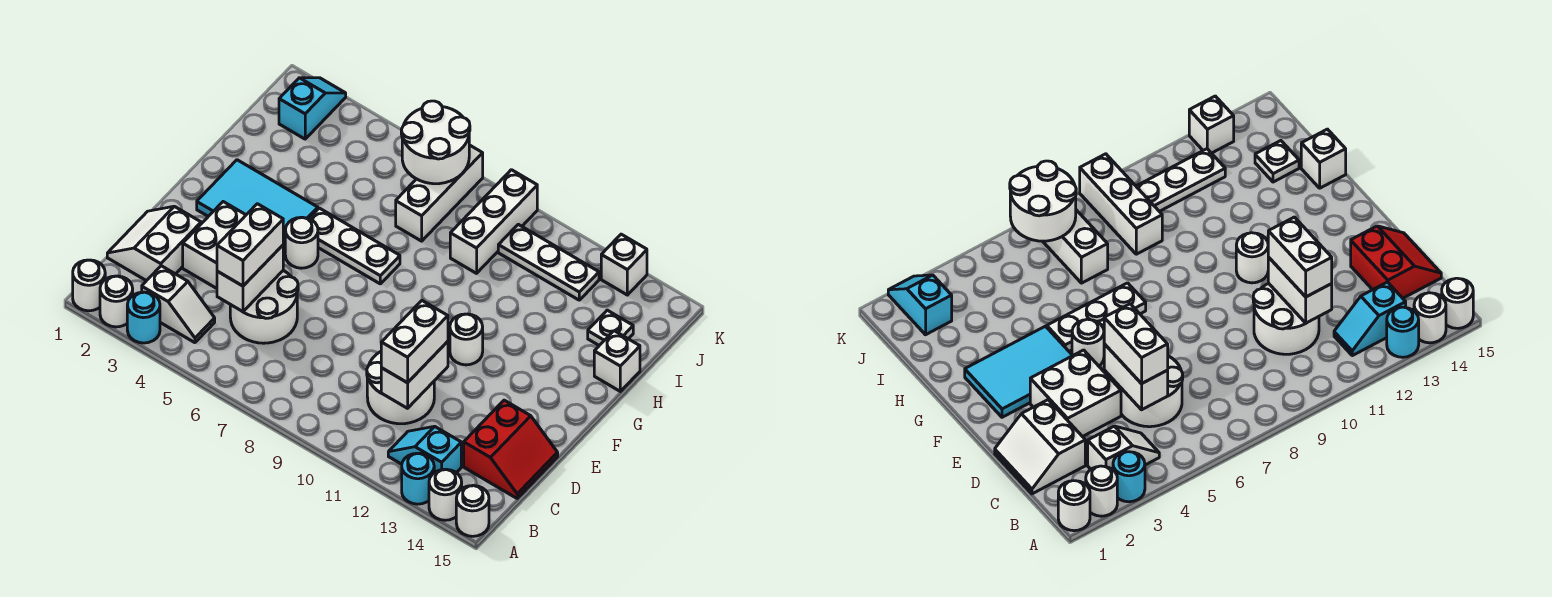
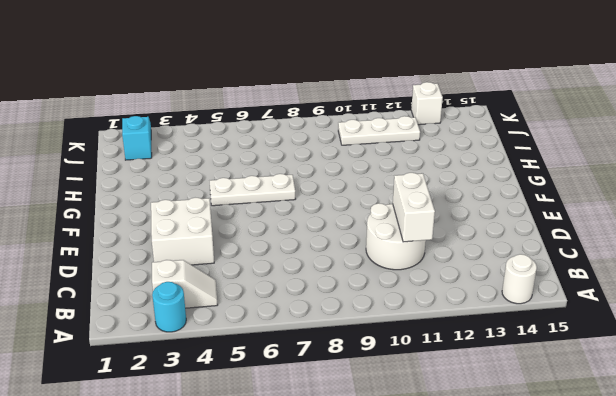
none -> white round brick A1 level 1
none -> white round brick A2 level 1
none -> cyan round brick A13 level 1

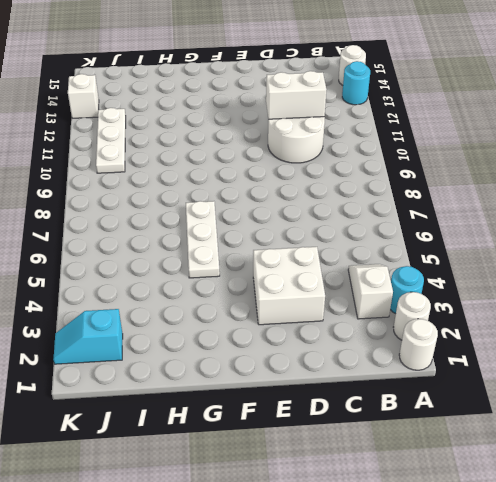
none -> white round brick A15 level 1
none -> cyan slope B12:B13 level 1 top 13
none -> white slope C1:D2 level 1 top 2

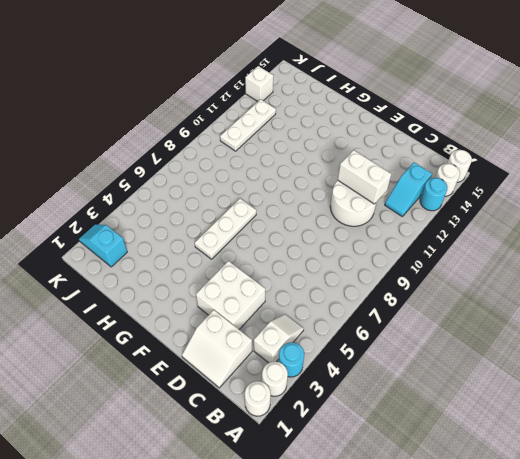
none -> white round brick C5:D6 level 1
none -> red slope C14:D15 level 1 top 14
none -> cyan tile F2:G4 level 1

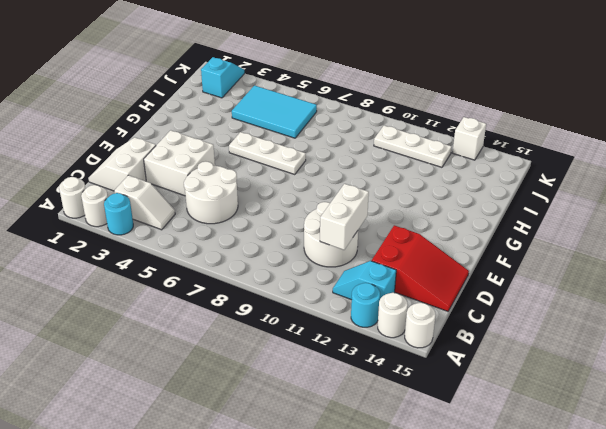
red slope C13:D15 level 1 top 13 -> red slope C14:D15 level 1 top 14
cyan tile I4:J6 level 1 -> cyan tile F2:G4 level 1
none -> white round brick F5 level 1
none -> white round brick F11 level 1
none -> white brick H15 level 1

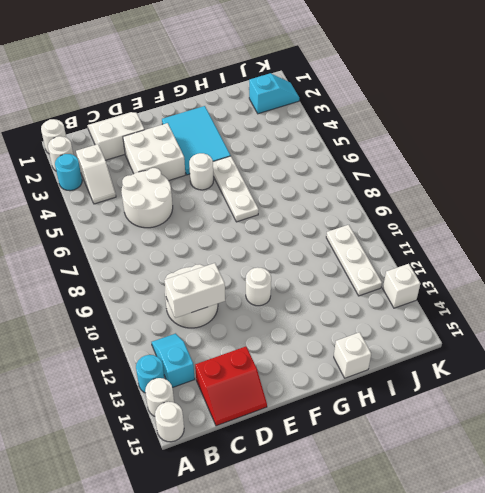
none -> white brick I7:K7 level 1
none -> white brick I9:K9 level 1
none -> white plate I14 level 1

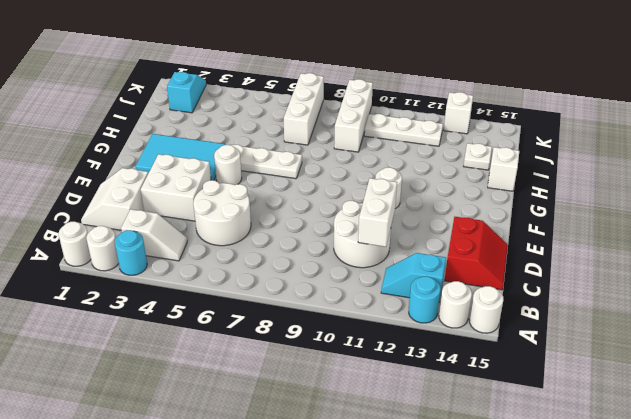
none -> white brick C5:D5 level 2
none -> white round brick J6:K7 level 2
none -> white brick C5:D5 level 3

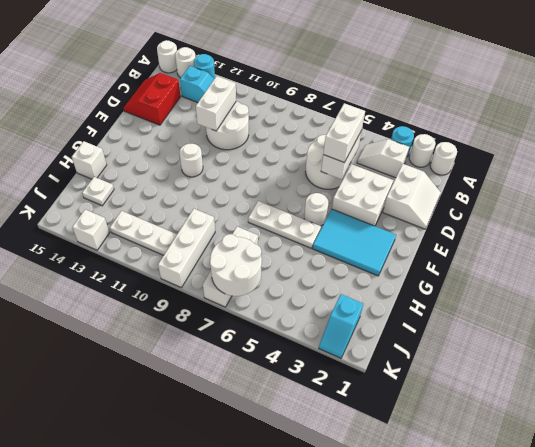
none -> white brick C11:D11 level 3

